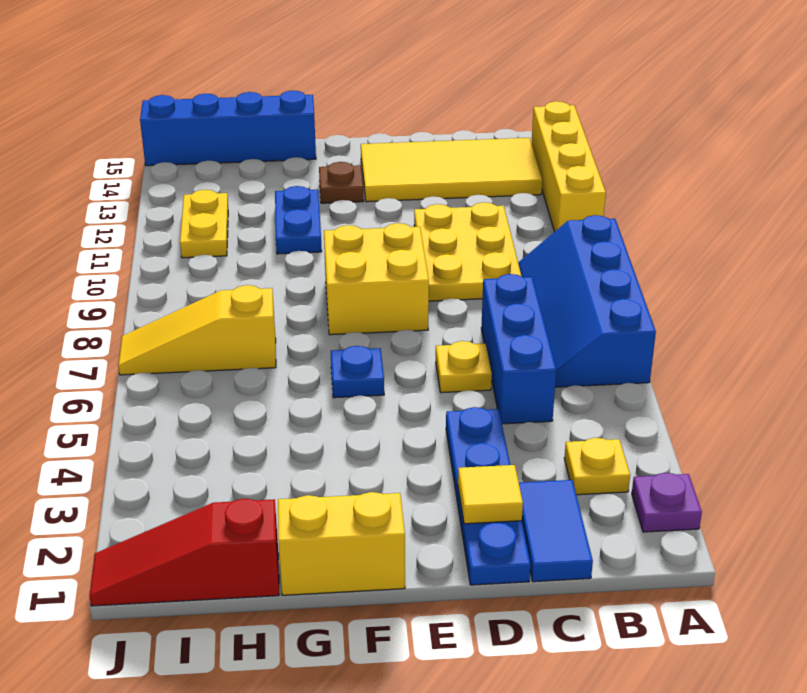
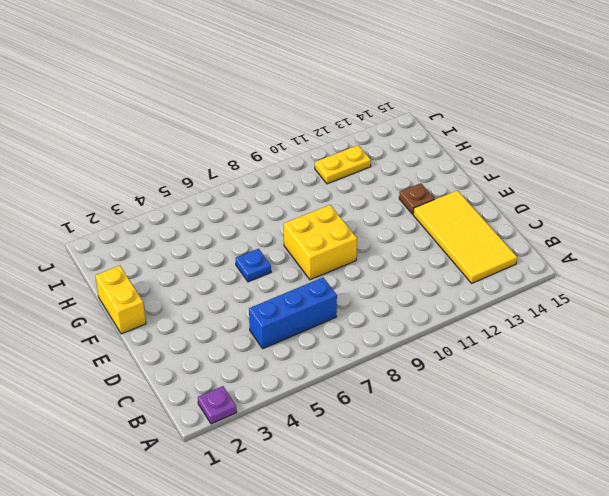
none -> blue slope A6:B9 level 1 top A
none -> yellow brick A11:A14 level 1
none -> yellow plate B3 level 1

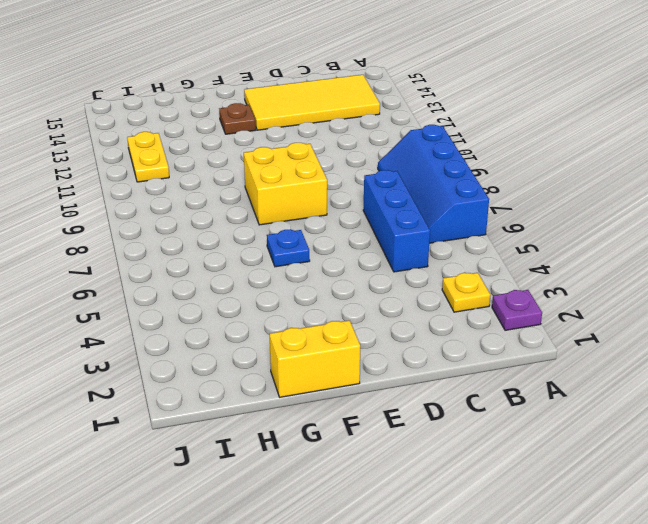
none -> yellow brick A11:A14 level 1
none -> blue tile C1:C2 level 1
none -> yellow plate C9:D11 level 1

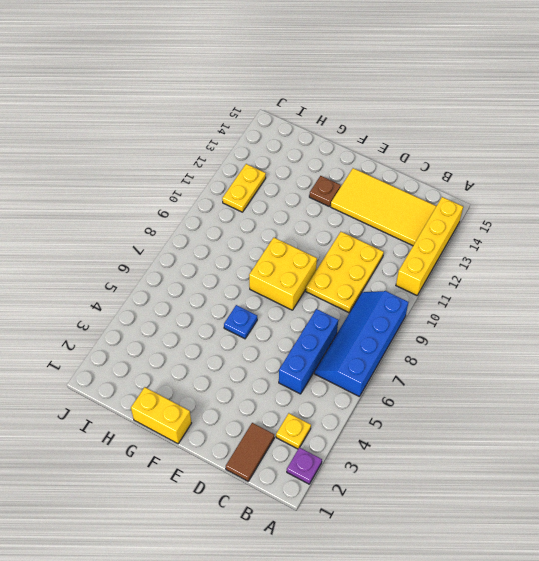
brown tile C1:C2 level 1 -> blue tile C1:C2 level 1
none -> blue plate D1:D4 level 1
none -> yellow plate D6 level 1
none -> blue plate G11:G12 level 1

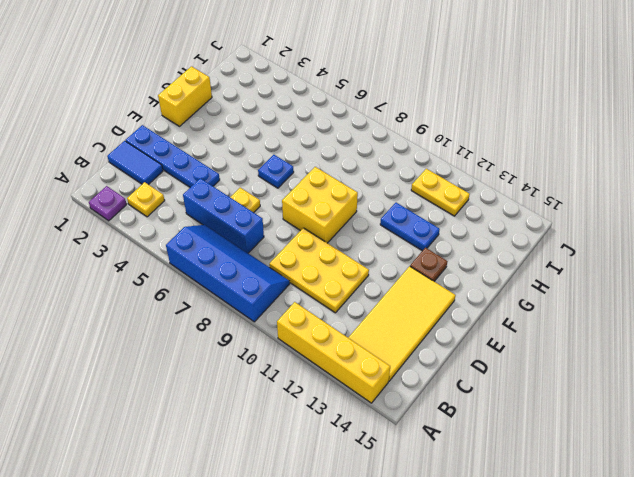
none -> blue brick G15:J15 level 1
none -> red slope H1:J1 level 1 top H
none -> yellow slope H7:J7 level 1 top H

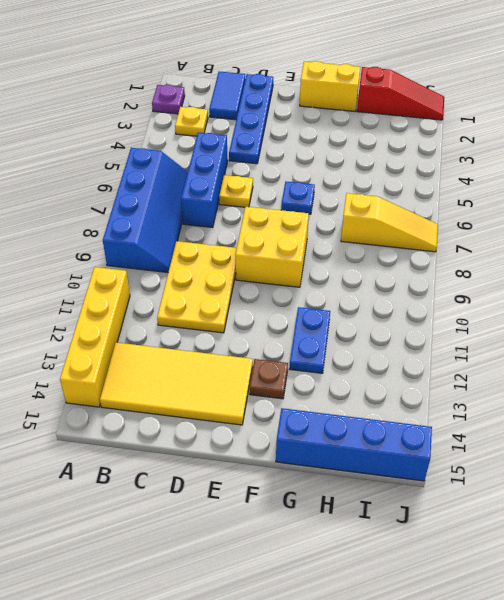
none -> yellow plate I11:I12 level 1
none -> yellow tile D2 level 2

